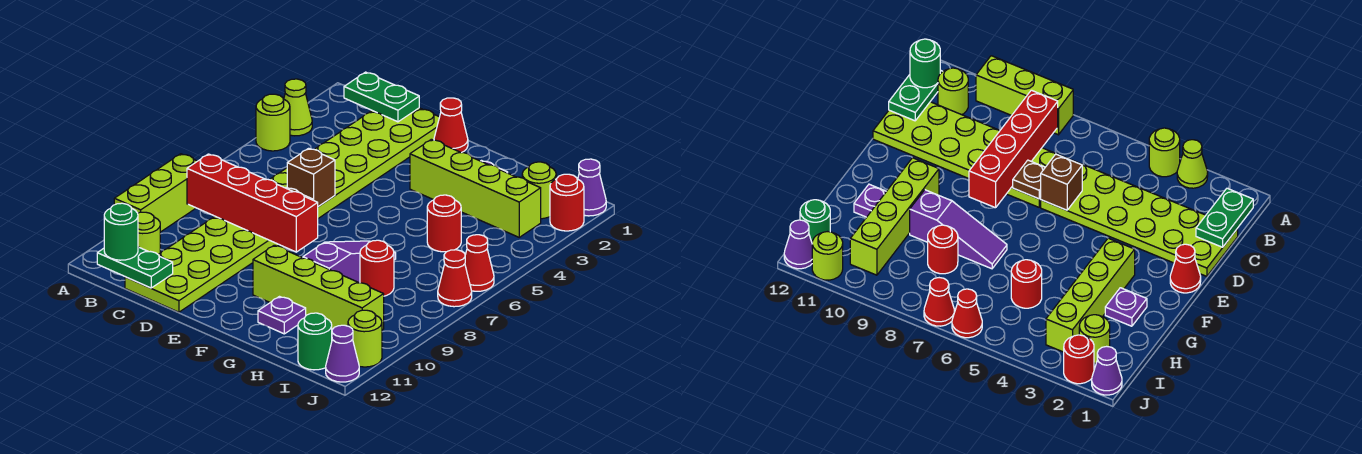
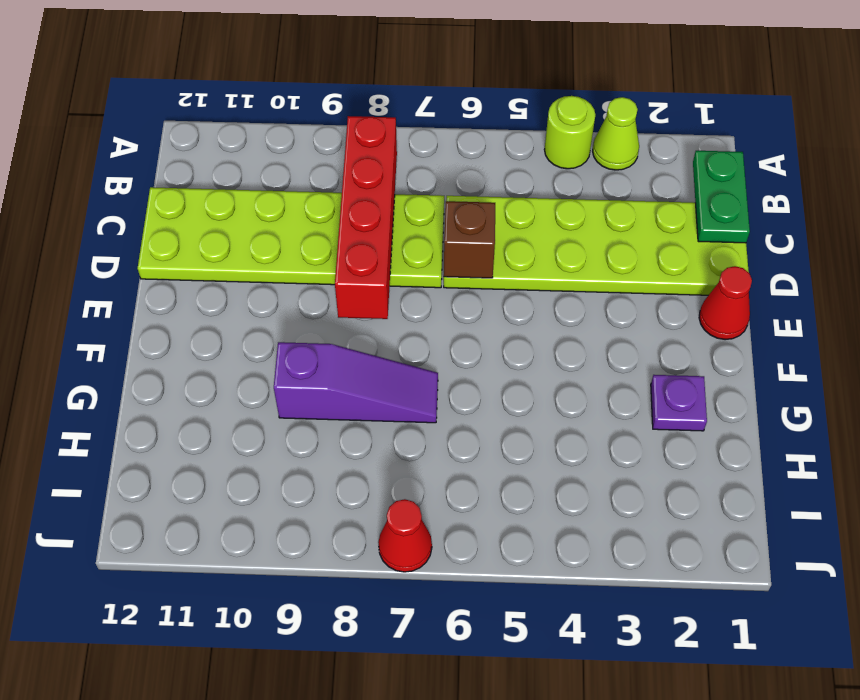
none -> lime brick A8:A10 level 1
none -> lime round brick B11 level 1
none -> lime brick F3:I3 level 1

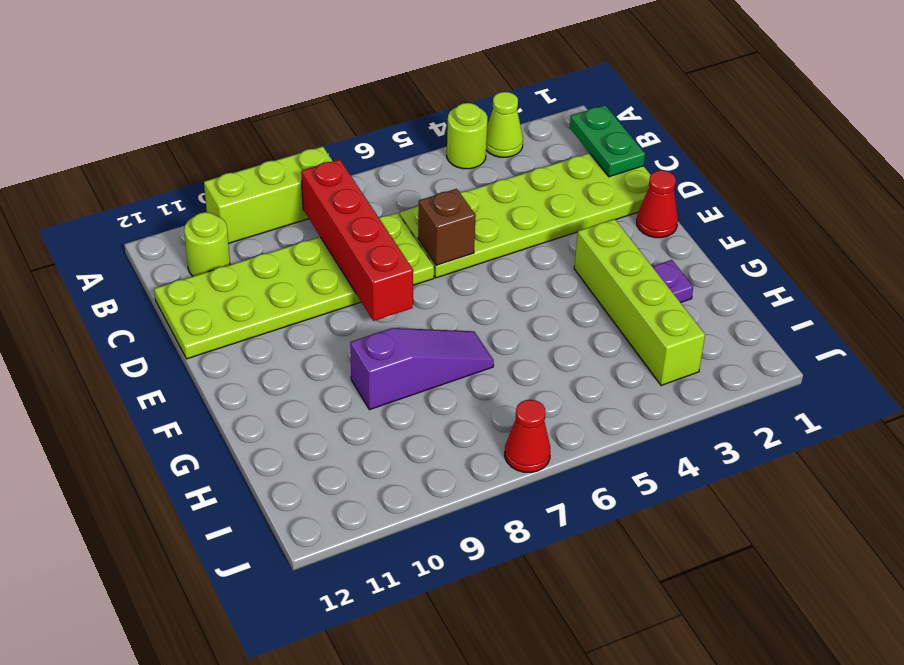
none -> lime brick F10:I10 level 1
none -> purple plate G11 level 1
none -> red round brick H5 level 1

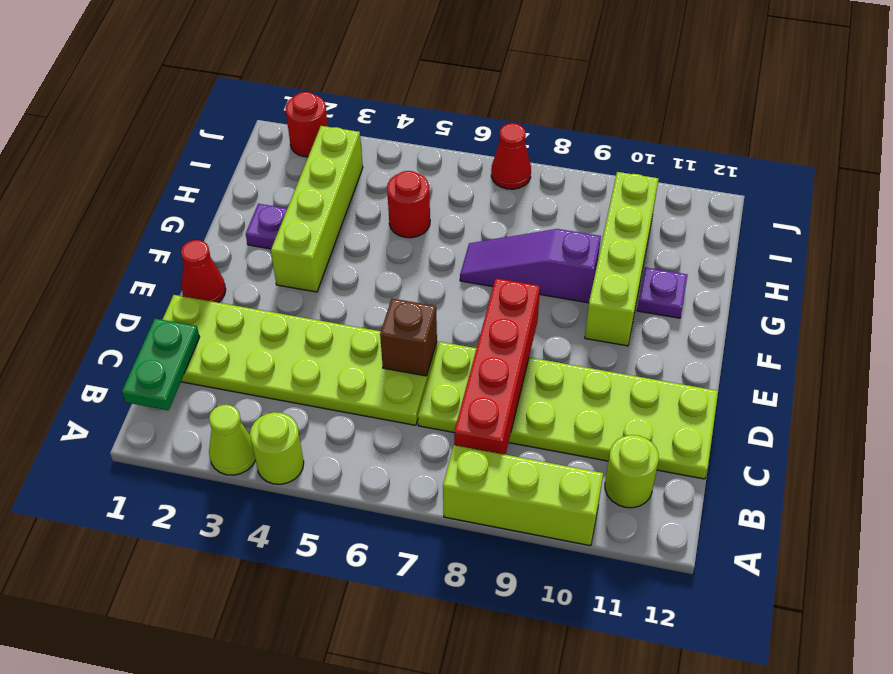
none -> red round brick H8 level 1
none -> lime round brick I2 level 1
none -> green round brick I12 level 1

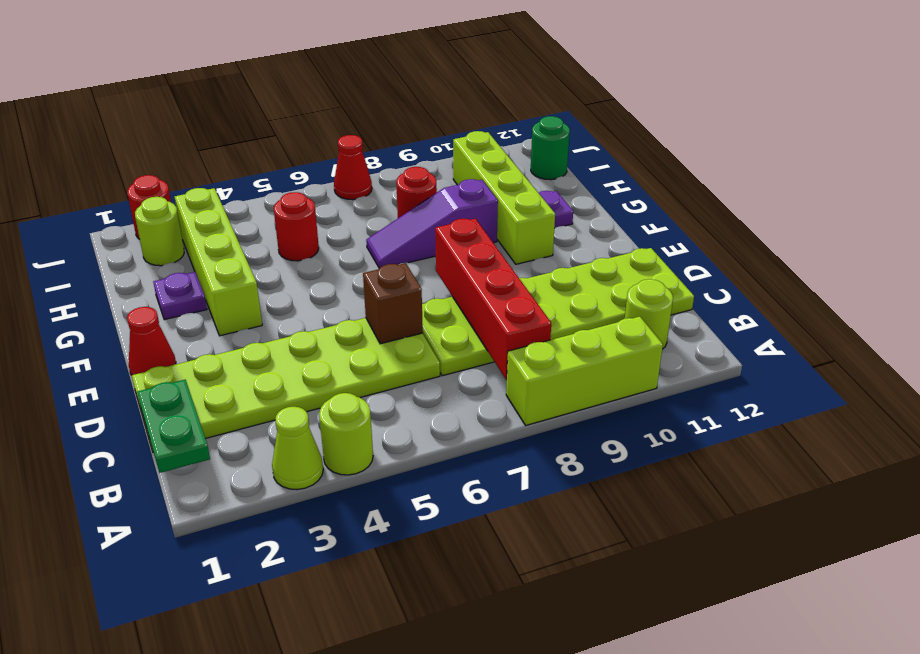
none -> purple cone J1 level 1
none -> red cone J6 level 1
none -> lime round brick J11 level 1

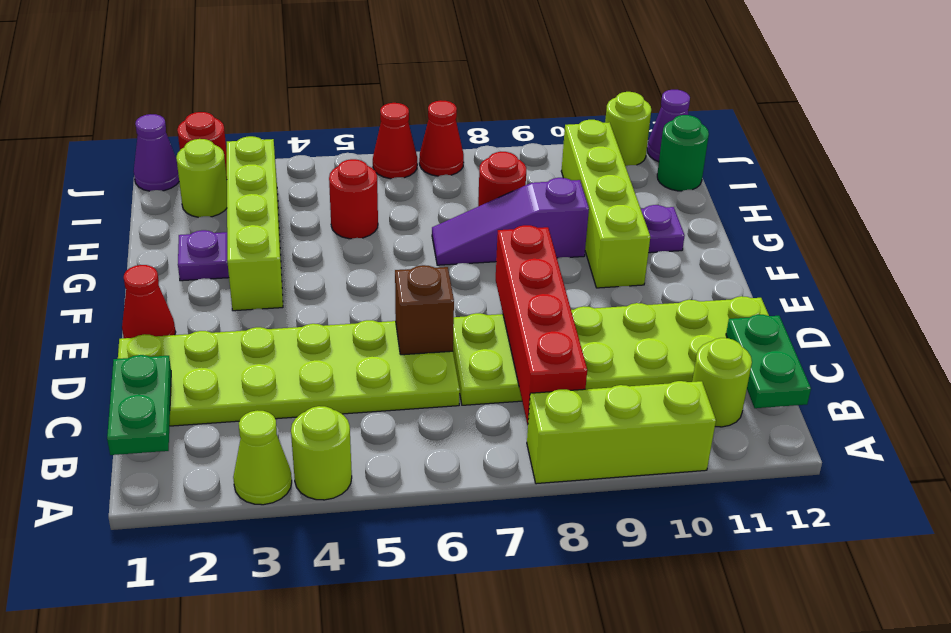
none -> brown plate D7 level 2
none -> green round brick B12 level 3

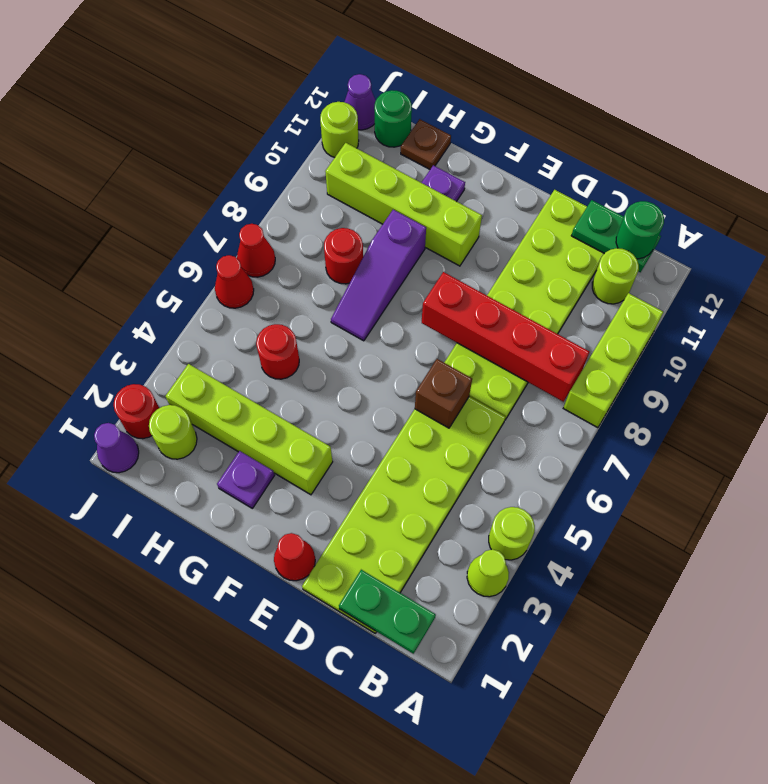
brown plate H12 level 1 -> brown plate D7 level 2

